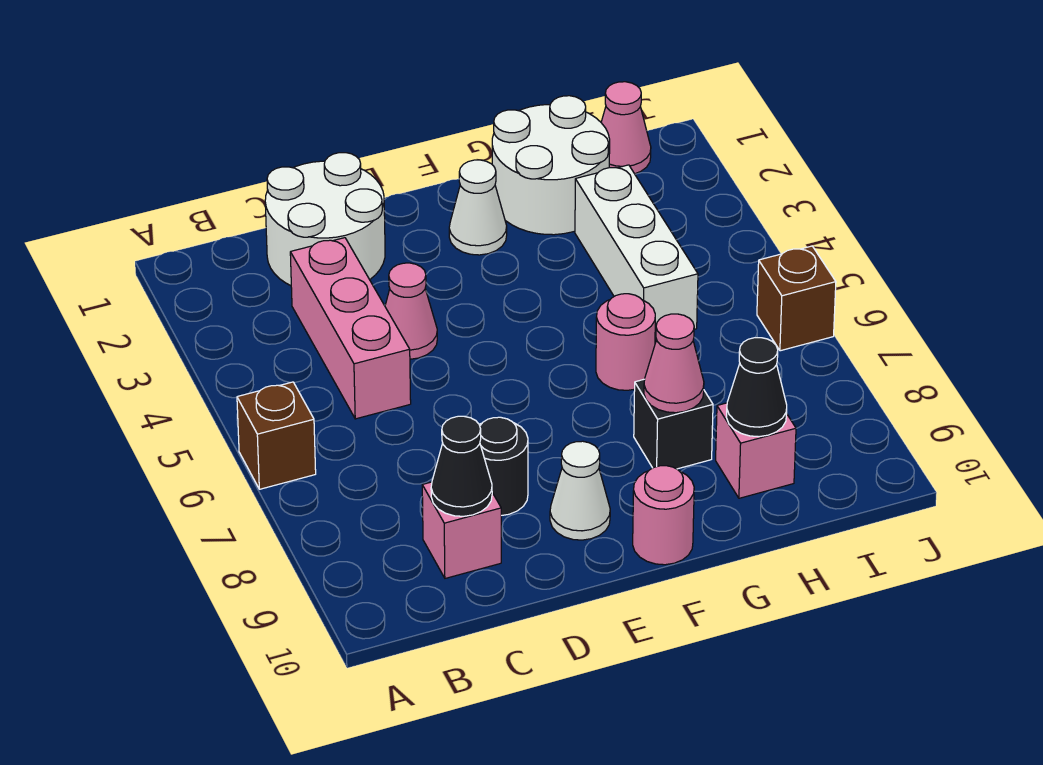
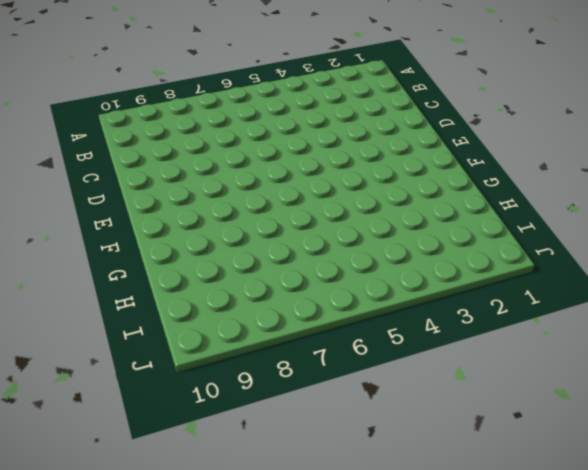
none -> brown brick A6 level 1
none -> white round brick C1:D2 level 1
none -> pink brick C3:C5 level 1

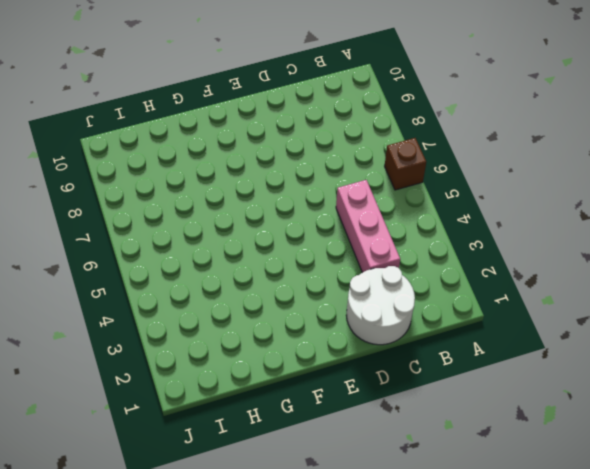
none -> pink brick C9 level 1
none -> pink cone D4 level 1
none -> black round brick D8 level 1

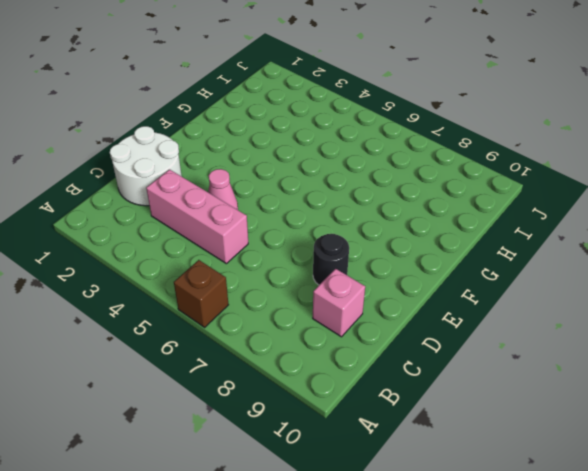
none -> white cone E9 level 1
none -> white cone F2 level 1
none -> pink round brick F10 level 1

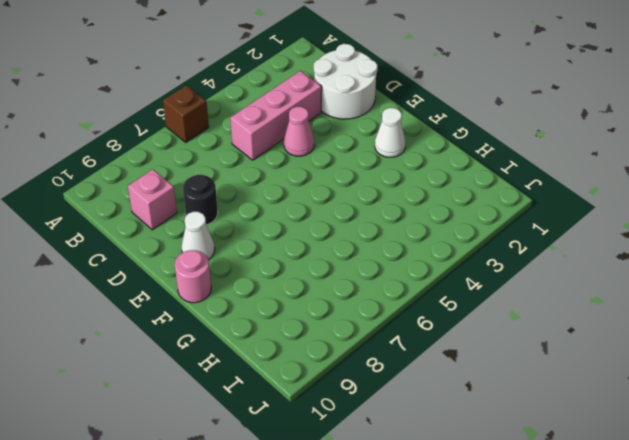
none -> white round brick G1:H2 level 1
none -> pink round brick G6 level 1
none -> black brick G8 level 1

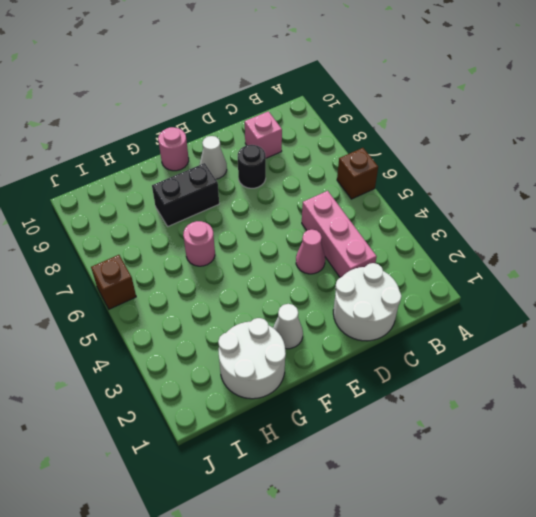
black brick F8:G8 level 1 -> black brick G8 level 1
none -> white brick H3:H5 level 1
none -> pink brick H9 level 1
none -> pink cone I1 level 1

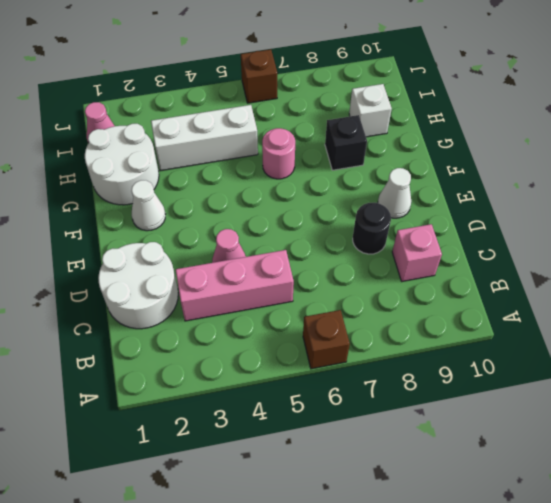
white brick H9 level 1 -> pink brick H9 level 1
none -> pink round brick F10 level 1
none -> black cone C9 level 2
none -> pink cone G8 level 2

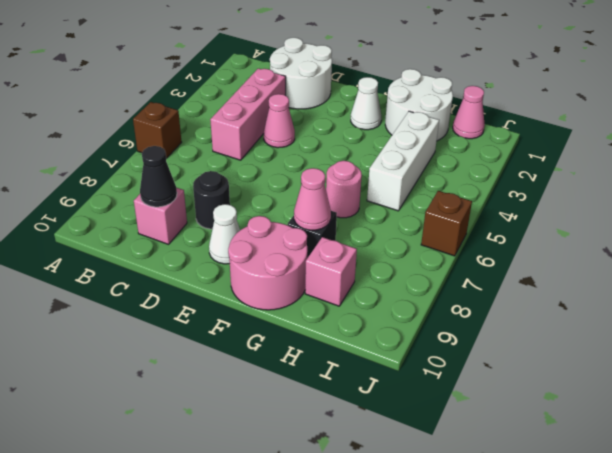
pink round brick F9:G10 level 1 -> pink round brick F10 level 1
none -> black cone H9 level 2

